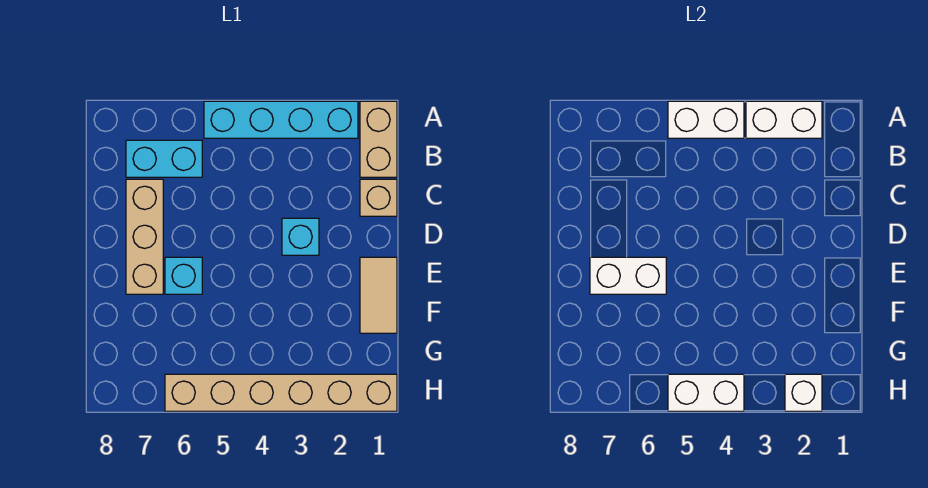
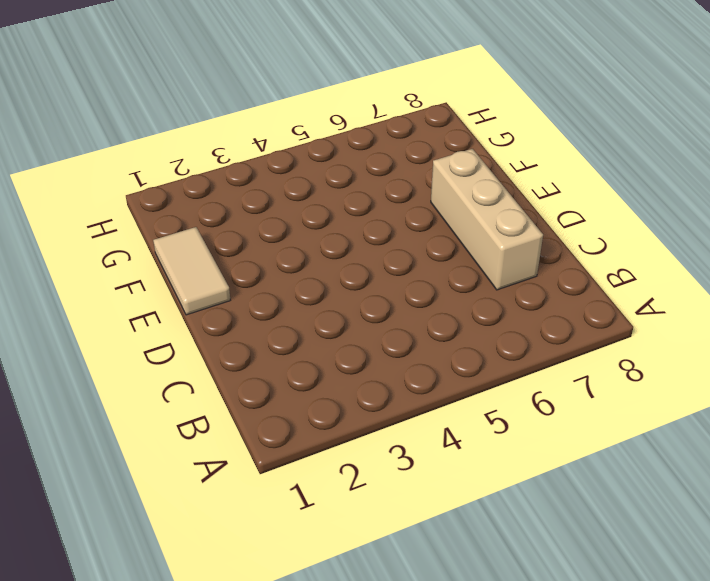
none -> tan brick A1:B1 level 1
none -> cyan brick A2:A5 level 1
none -> cyan brick B6:B7 level 1

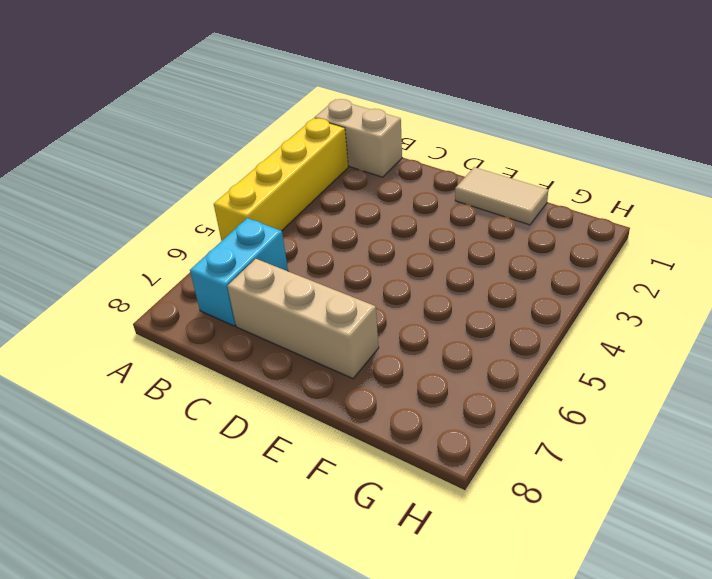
yellow brick A2:A5 level 1 -> cyan brick A2:A5 level 1
none -> tan brick C1 level 1
none -> cyan brick D3 level 1
none -> cyan brick E6 level 1

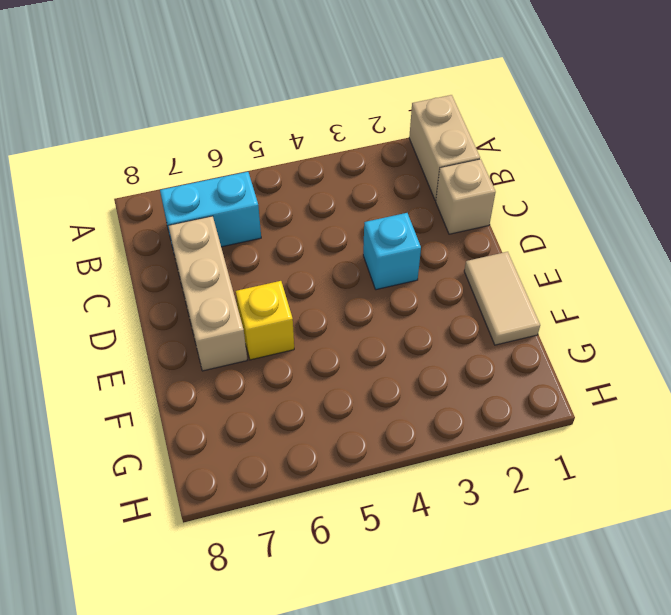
yellow brick E6 level 1 -> cyan brick E6 level 1
none -> cyan brick A2:A5 level 1
none -> tan brick H1:H6 level 1
none -> white brick A2:A3 level 2

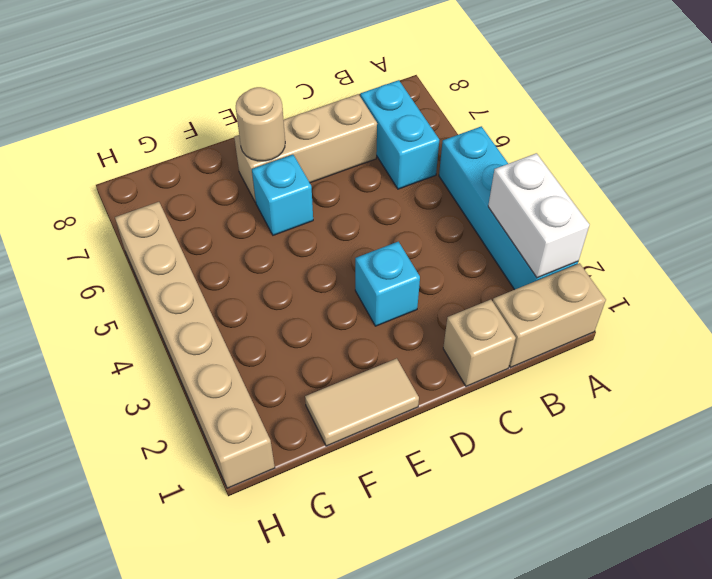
tan round brick E7 level 2 -> white brick E6:E7 level 2
none -> white brick A4:A5 level 2
none -> white brick H2 level 2
none -> white brick H4:H5 level 2

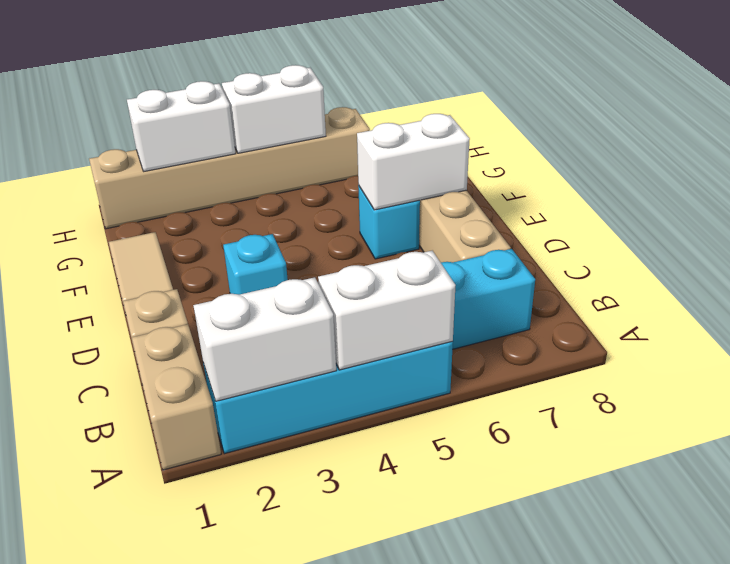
white brick H2:H3 level 2 -> white brick H2 level 2

